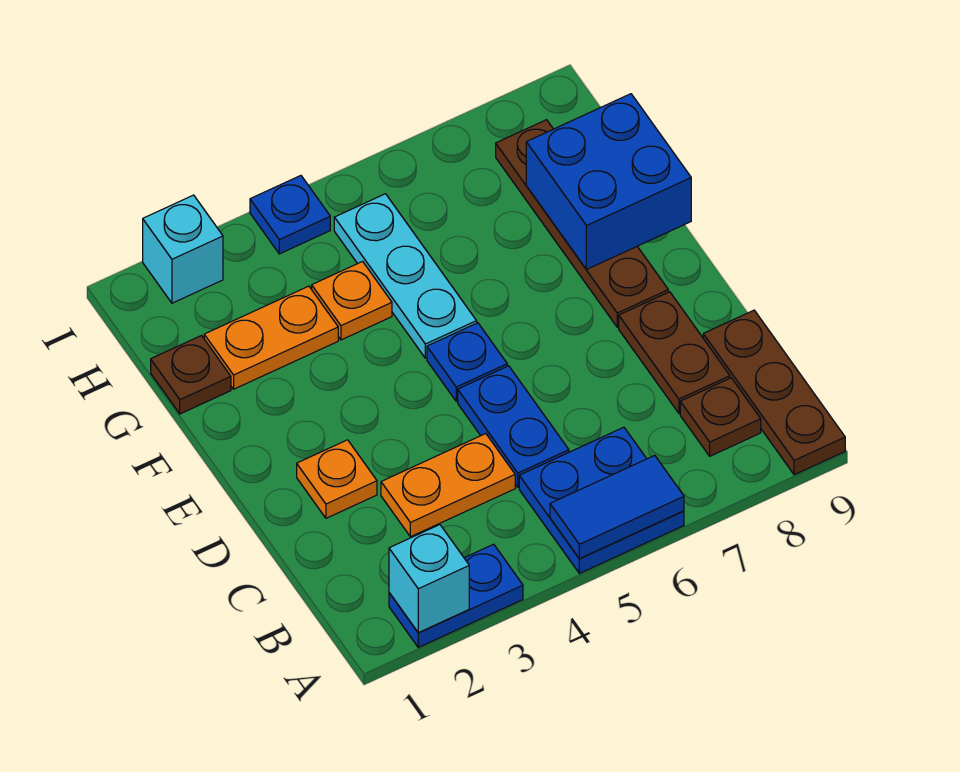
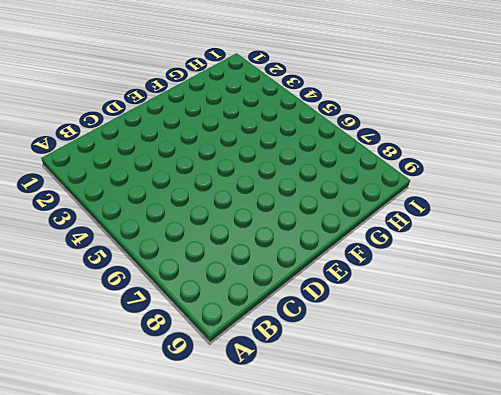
none -> blue plate A2:A3 level 1
none -> blue plate A5:B6 level 1
none -> brown plate A9:C9 level 1

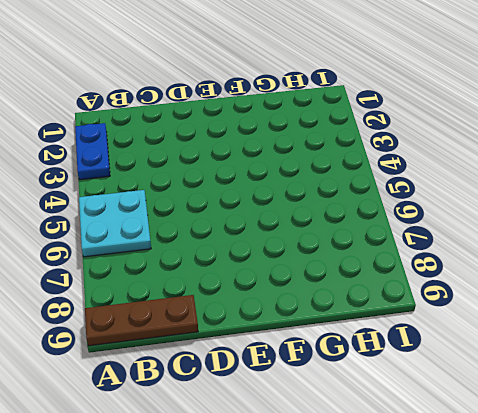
cyan plate A5:B6 level 1 -> blue plate A5:B6 level 1
none -> brown plate B8 level 1
none -> orange plate C3:C4 level 1
none -> blue plate C5:D5 level 1

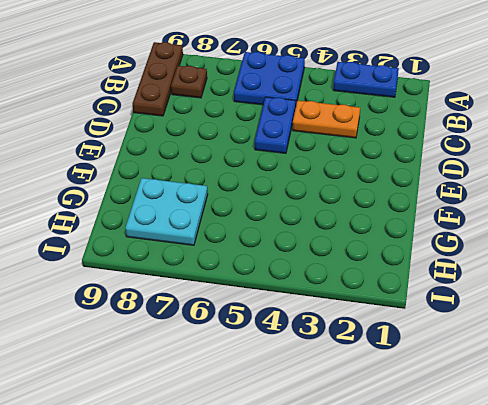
cyan plate G7:H8 level 1 -> brown plate E8:H8 level 1
none -> brown plate C8:D8 level 1
none -> orange plate D2 level 1
none -> blue plate E5 level 1

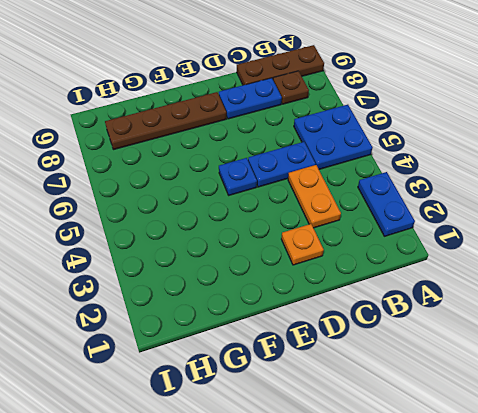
blue plate C8:D8 level 1 -> brown plate C8:D8 level 1
none -> cyan plate F5:H5 level 1
none -> brown plate G1 level 1
none -> orange plate G2:G3 level 1

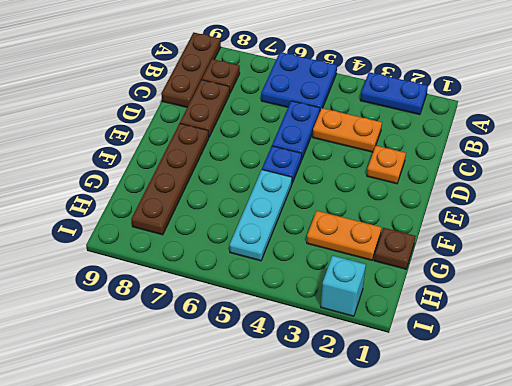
none -> orange plate G4 level 1
none -> blue plate I4 level 1
none -> cyan brick A2 level 2

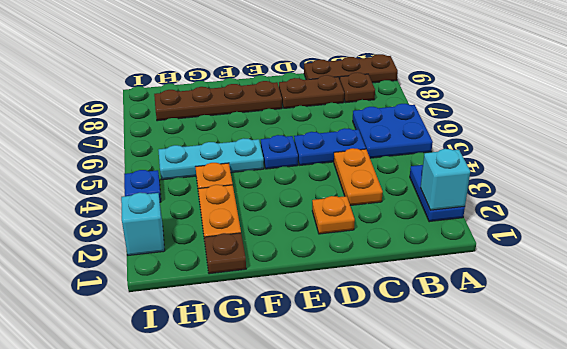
none -> blue tile A5:A6 level 2
none -> blue brick F8:G9 level 2

